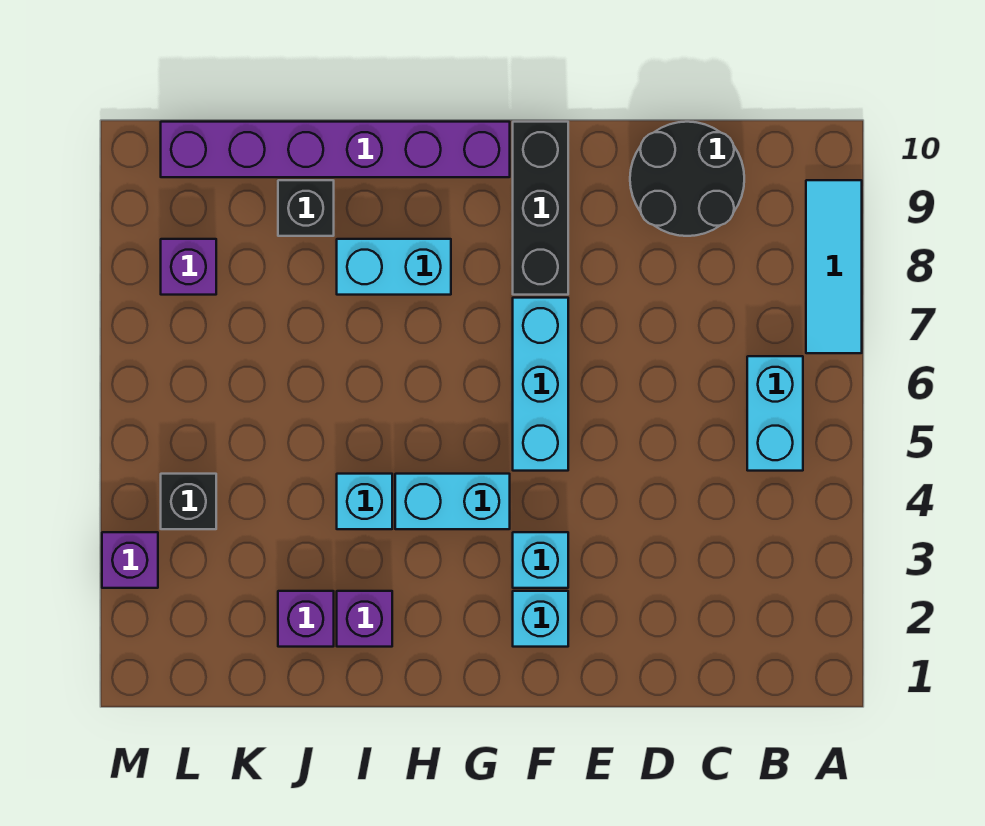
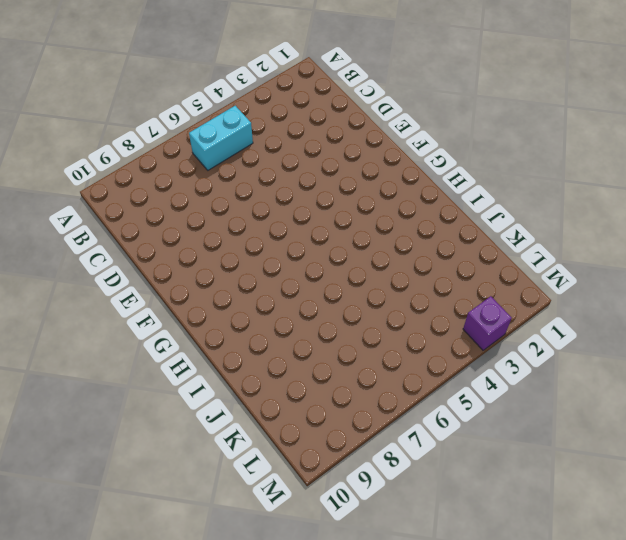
none -> cyan tile A7:A9 level 1
none -> black round brick C9:D10 level 1
none -> cyan brick F2 level 1

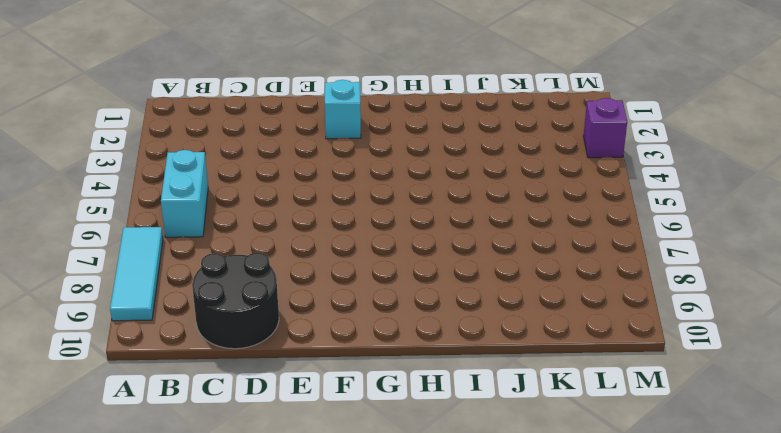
none -> cyan brick F3 level 1
none -> cyan brick F5:F7 level 1
none -> black brick F8:F10 level 1

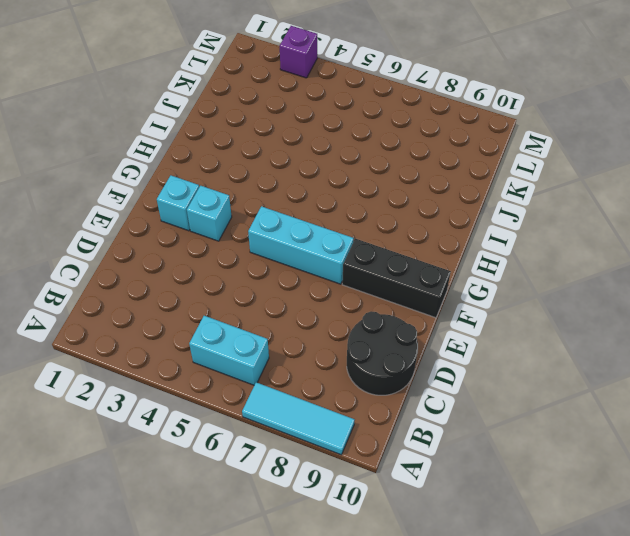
none -> cyan brick G4:H4 level 1
none -> purple brick G10:L10 level 1
none -> cyan brick H8:I8 level 1

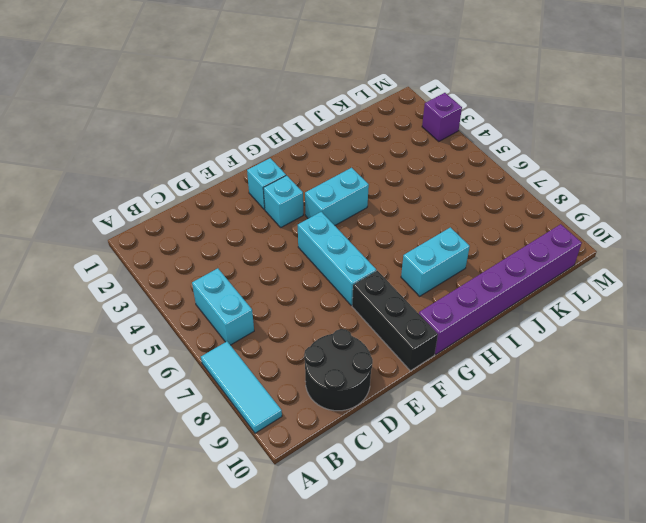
none -> purple brick I2 level 1
none -> cyan brick I4 level 1
none -> purple brick J2 level 1

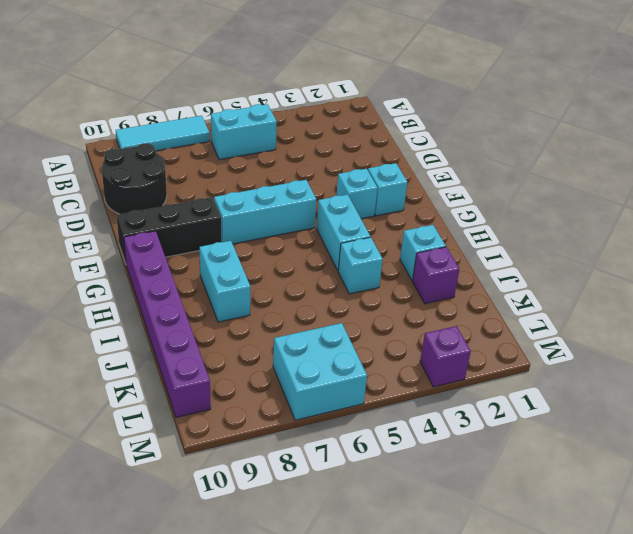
cyan brick I2 level 1 -> purple brick I2 level 1
cyan brick L6:M7 level 1 -> none
none -> black brick J9 level 1
none -> black brick L4 level 1
none -> purple brick L8 level 1

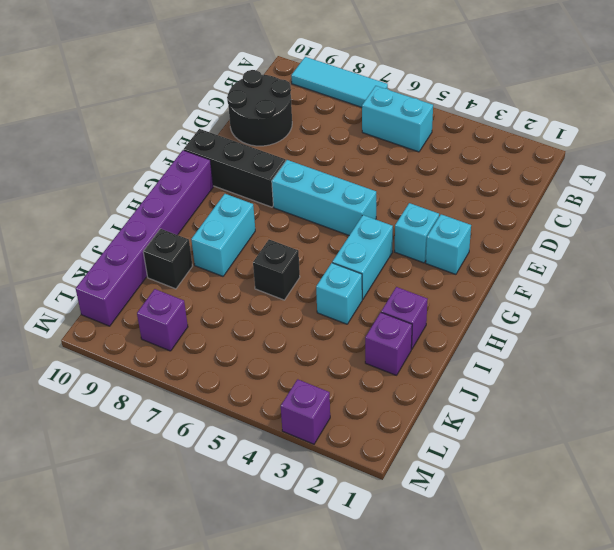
black brick I6 level 1 -> black brick L4 level 1

